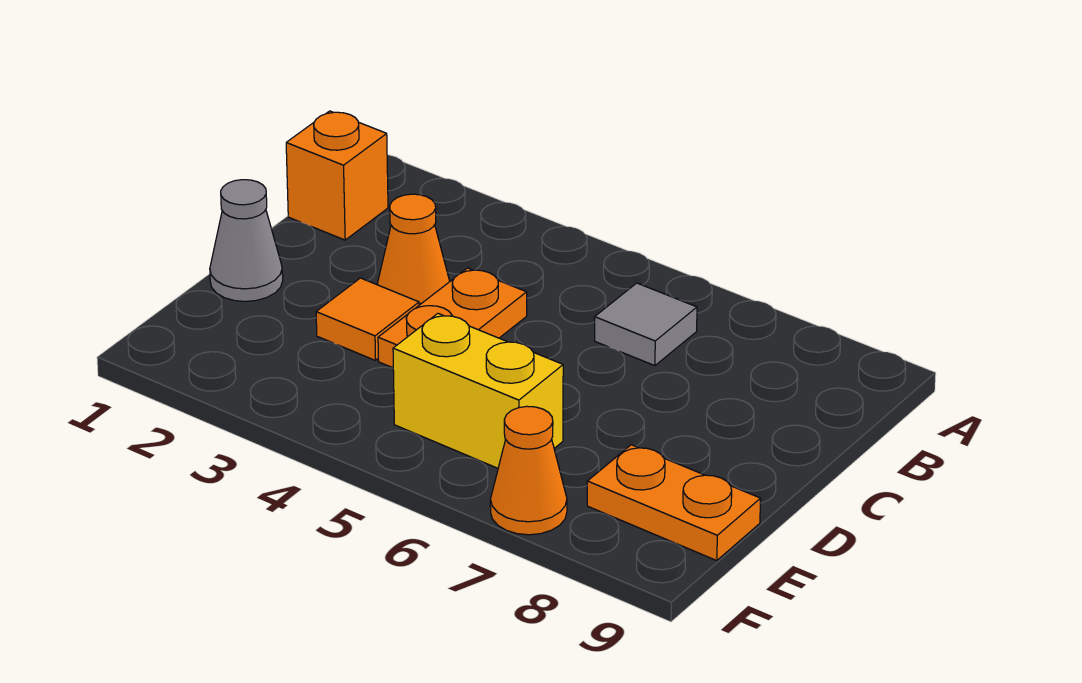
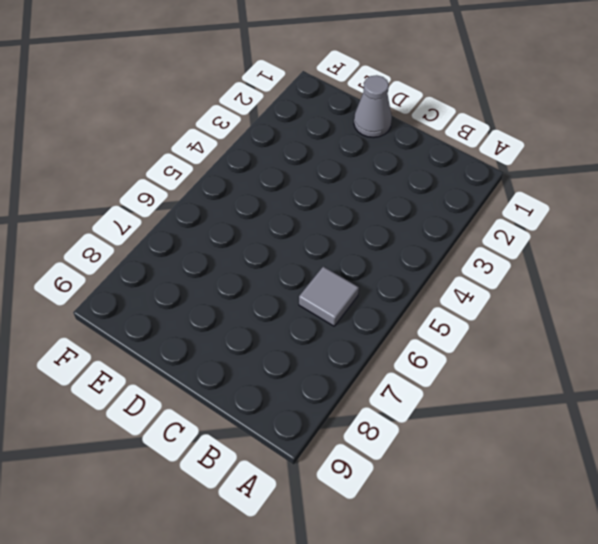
none -> orange brick B1 level 1
none -> orange cone C3 level 1

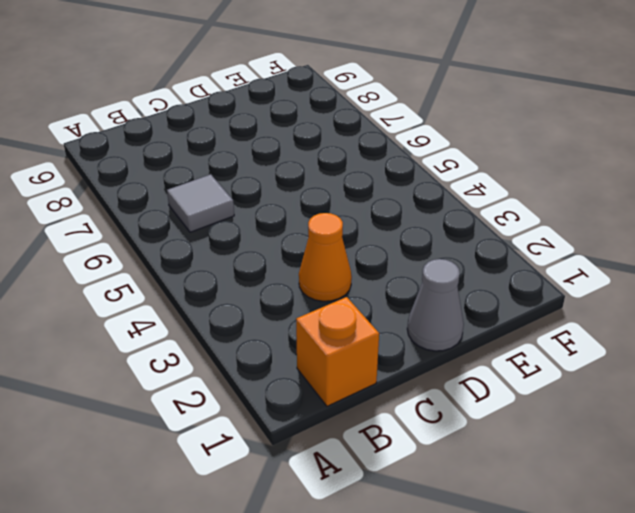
none -> orange plate C4:D4 level 1
none -> orange tile D3 level 1

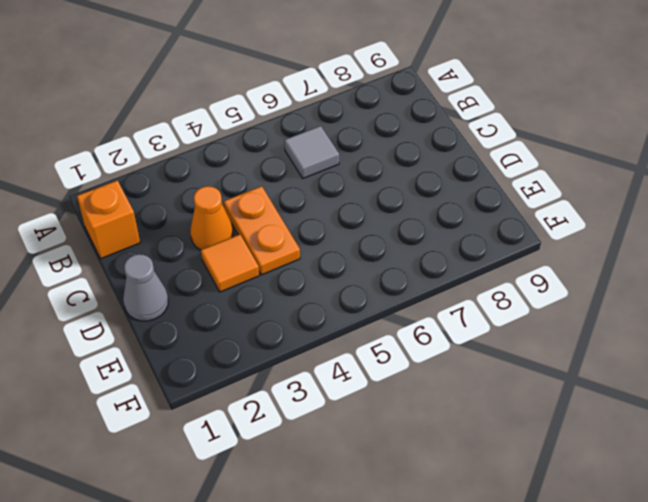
none -> yellow brick E5:E6 level 1
none -> orange plate E8:E9 level 1

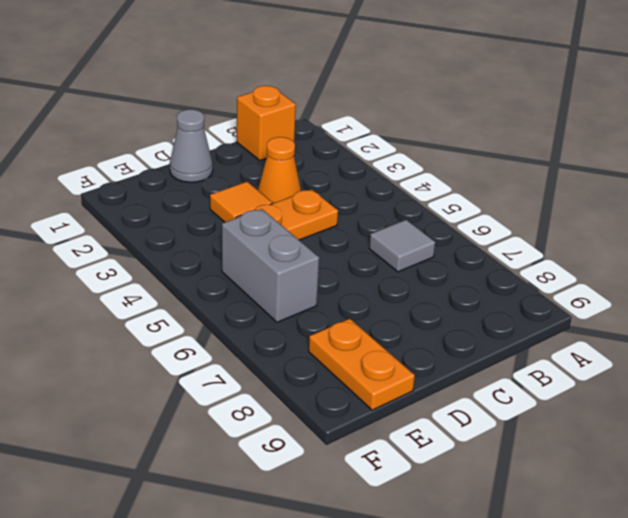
grey brick E5:E6 level 1 -> yellow brick E5:E6 level 1
none -> orange cone F7 level 1

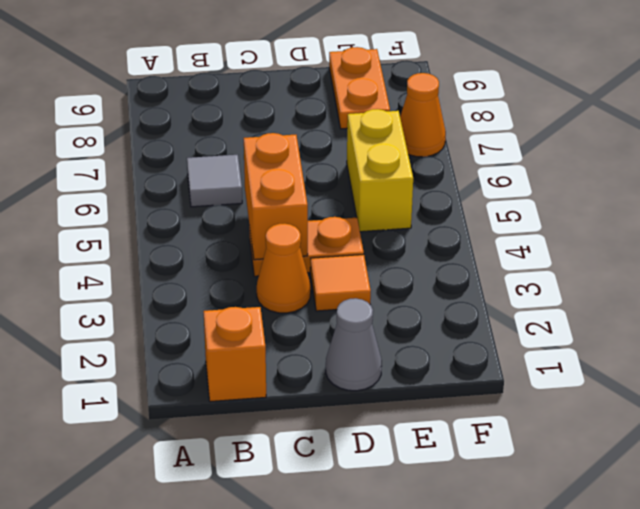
orange brick C4:C5 level 2 -> none

